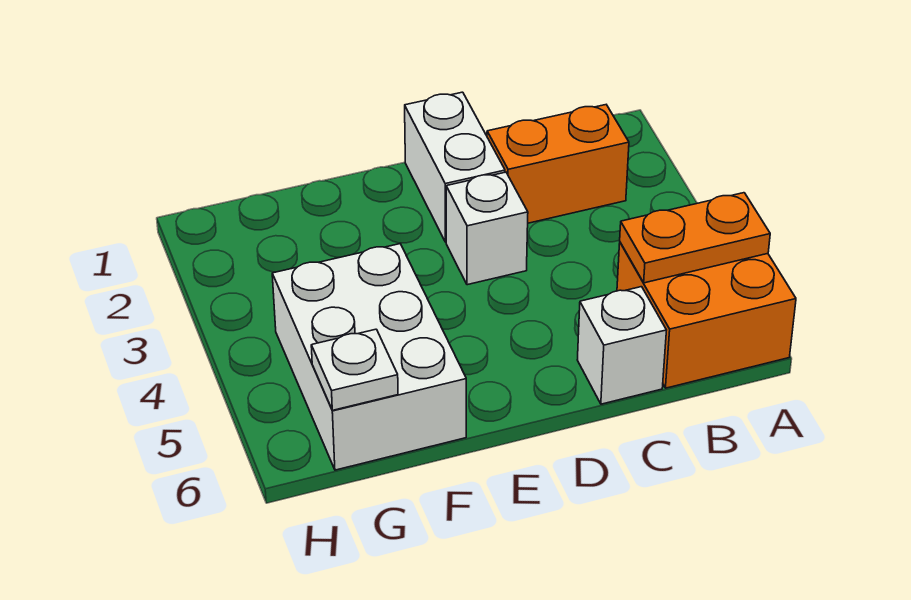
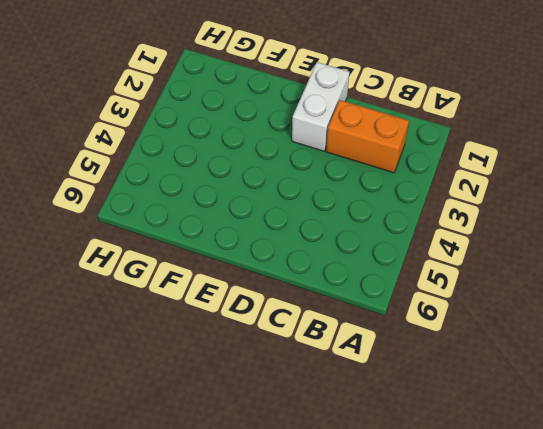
none -> orange brick A5:B6 level 1
none -> white brick C6 level 1

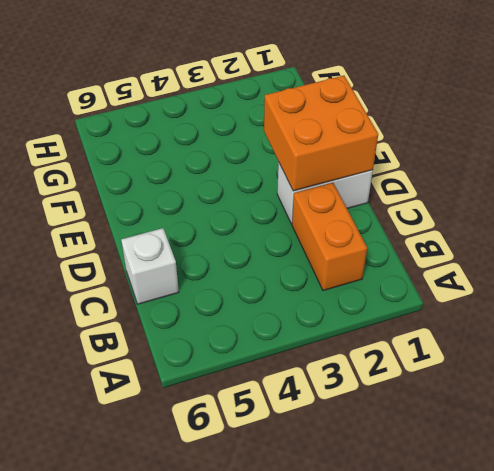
orange brick D1:E2 level 2 -> orange brick A5:B6 level 1
none -> white brick D3 level 1
none -> white brick F4:G6 level 1

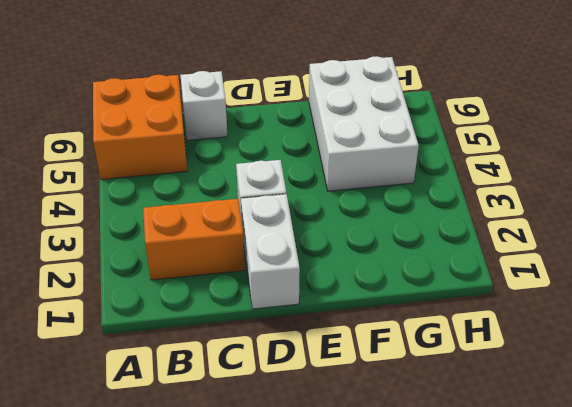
none -> orange plate A5:B5 level 2
none -> white plate G6 level 2

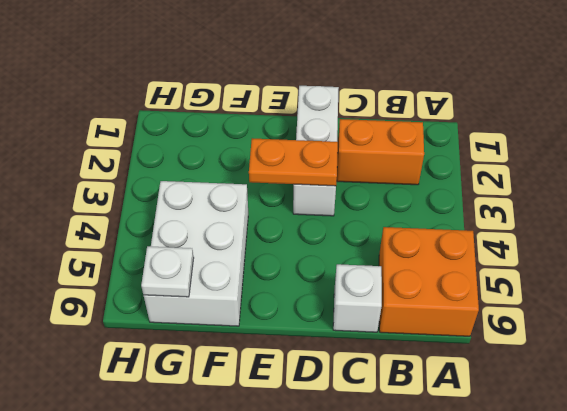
orange plate D3:E3 level 2 -> orange plate A5:B5 level 2

